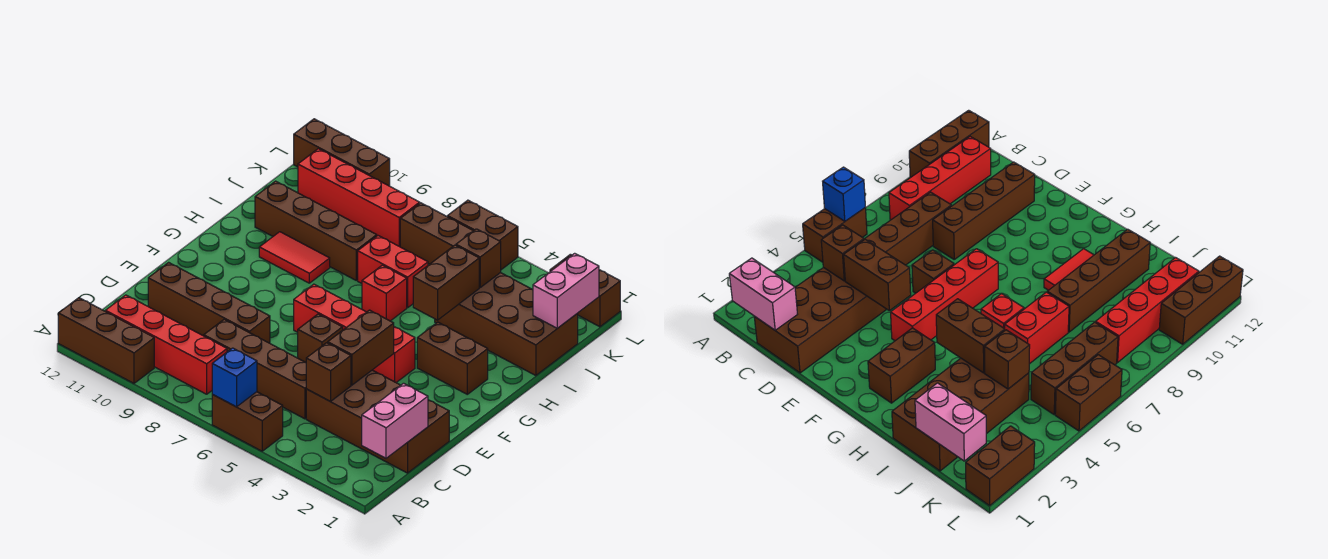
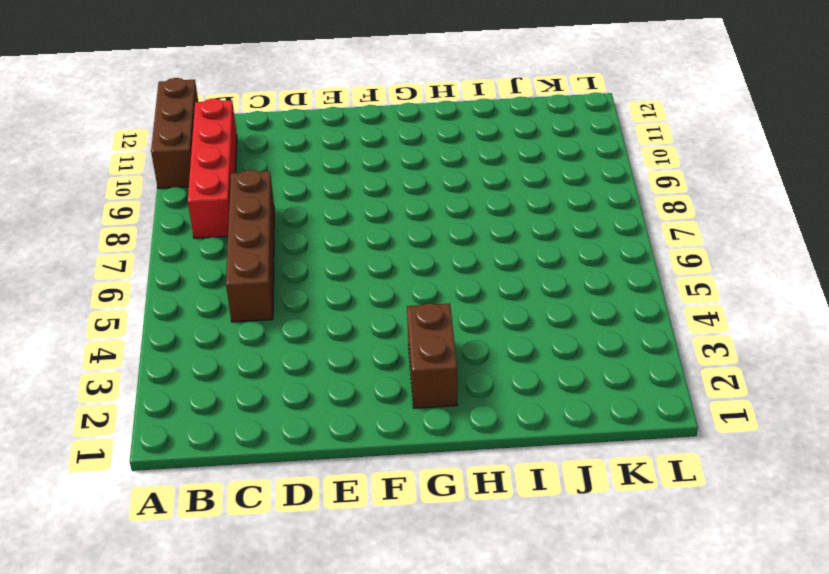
none -> brown brick A5:A6 level 1
none -> brown brick C1:D4 level 1
none -> brown brick D8:D11 level 1

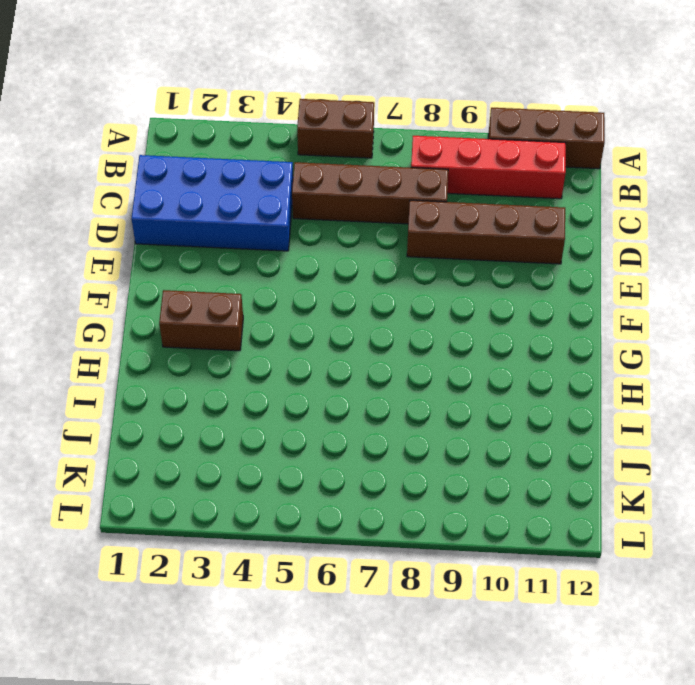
blue brick C1:D4 level 1 -> brown brick C1:D4 level 1
none -> brown brick E6 level 1
none -> red brick F4:F7 level 1
none -> red brick H6 level 1

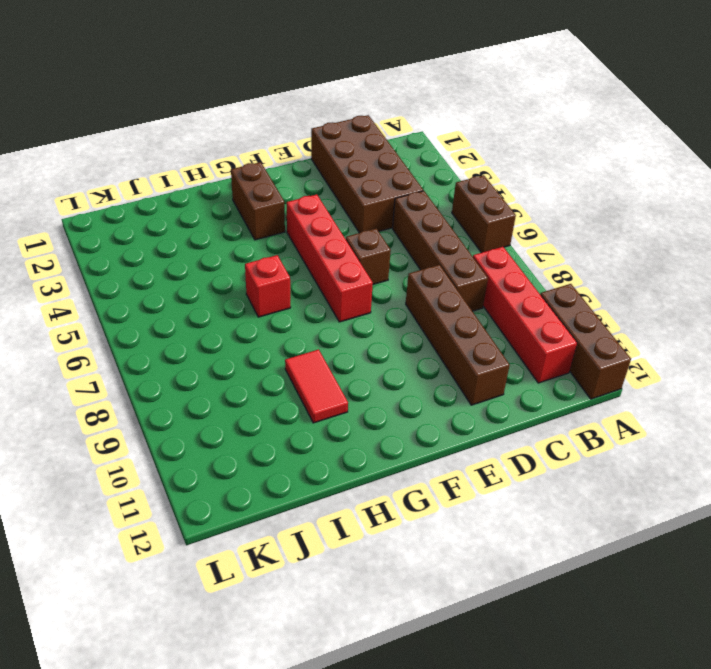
none -> brown brick I1:J4 level 1
none -> red brick I6:I7 level 1
none -> brown brick I8:I11 level 1

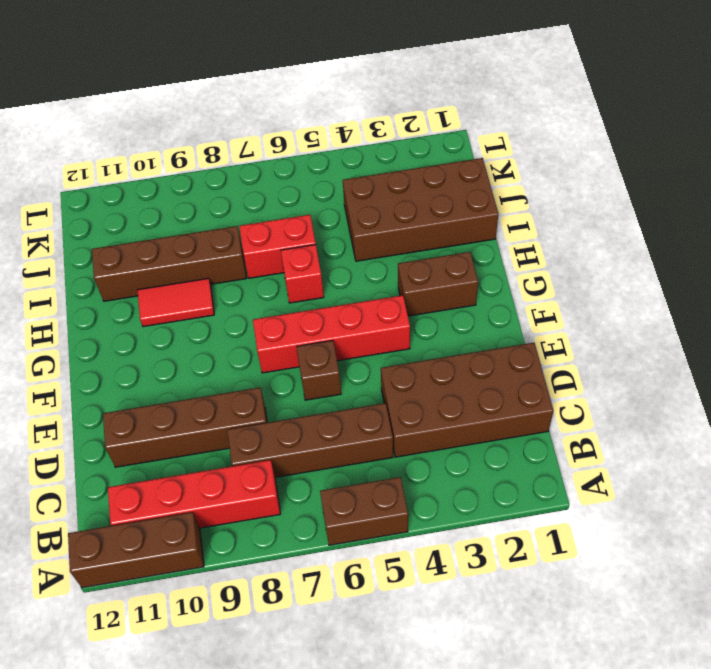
none -> brown brick K5:K7 level 1
none -> red brick K8:K11 level 1
none -> brown brick L1:L2 level 1

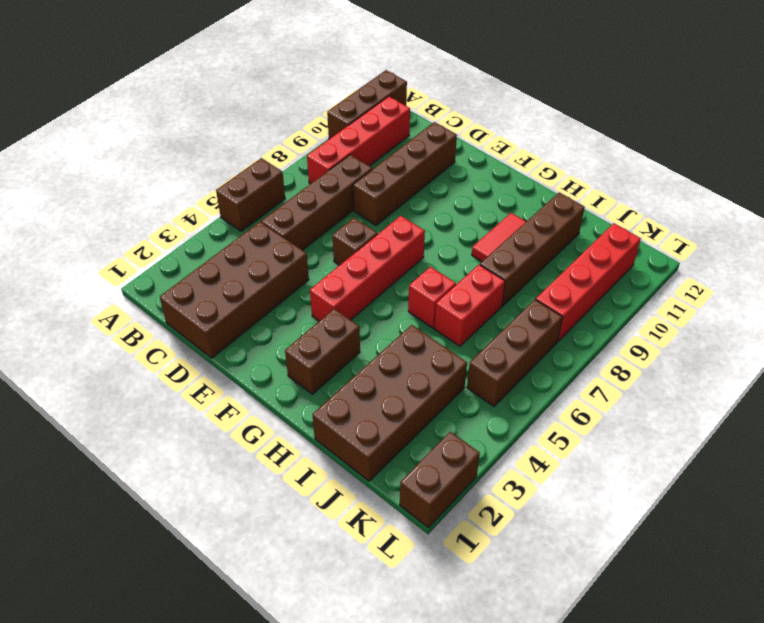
none -> brown brick L5:L6 level 1
none -> brown brick L10:L12 level 1
none -> blue brick A6 level 2

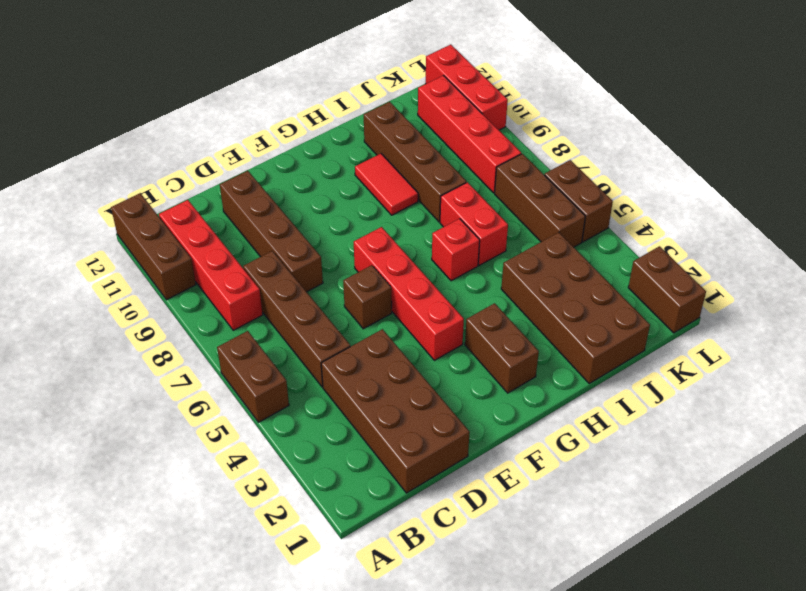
red brick L10:L12 level 1 -> brown brick L10:L12 level 1
none -> blue brick A6 level 2
none -> pink brick B1:C1 level 2
none -> brown brick C4 level 2

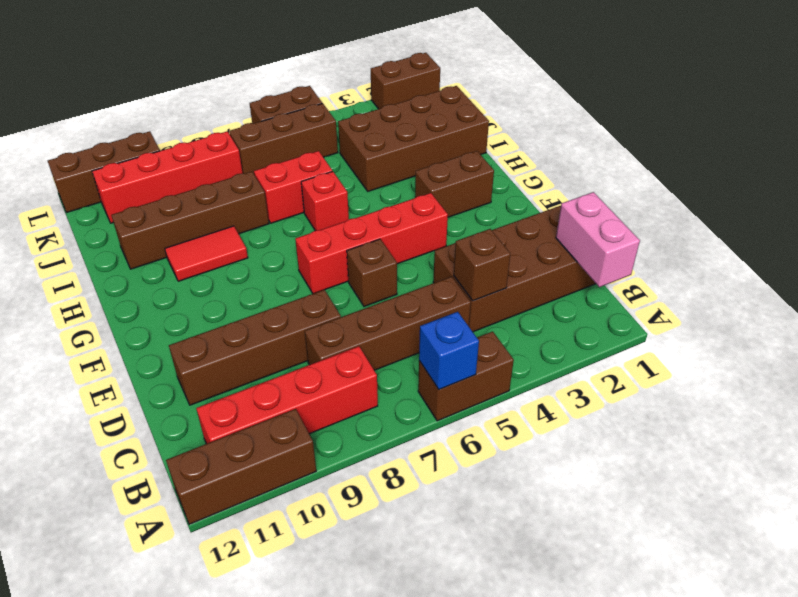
none -> brown brick D4:E4 level 2
none -> brown brick H4:I4 level 2
none -> pink brick J1:K1 level 2

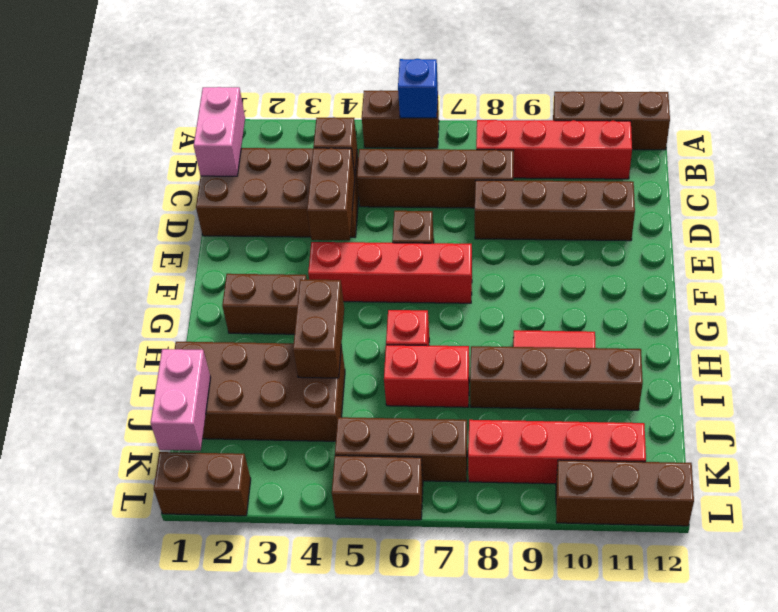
none -> brown brick J4 level 2

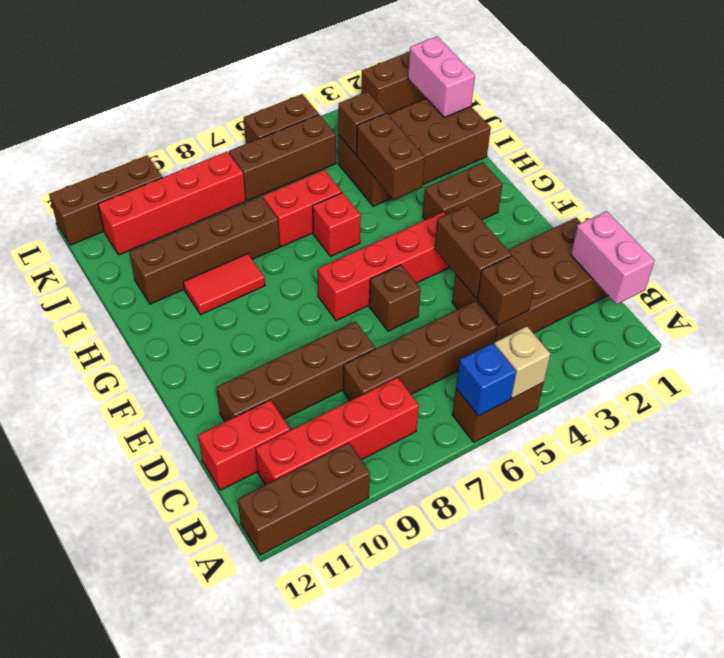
tan brick A5 level 2 -> none
red brick C11:C12 level 1 -> none

